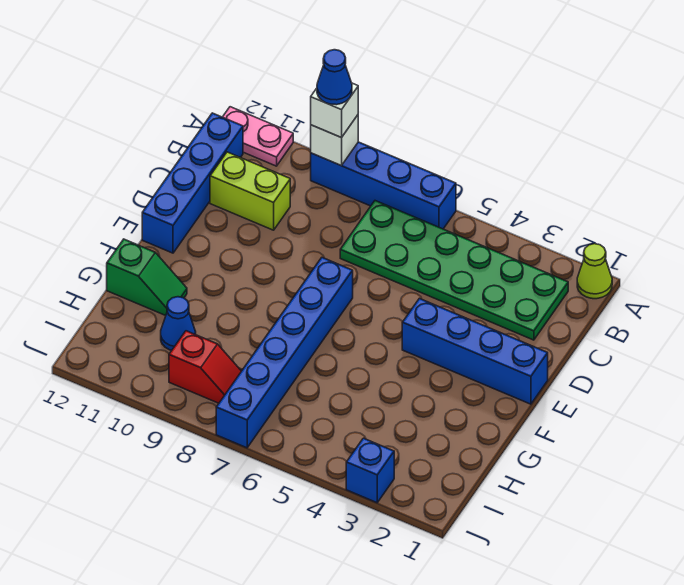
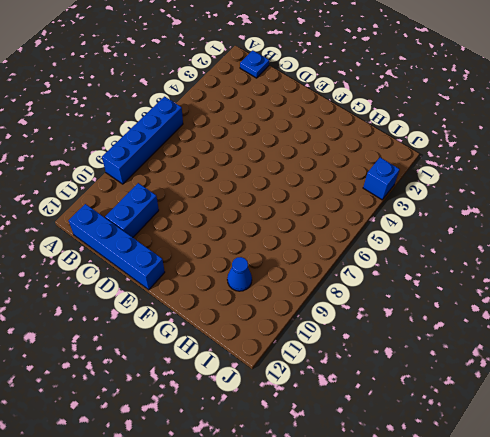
blue plate B1 level 1 -> none
blue brick C10:C11 level 1 -> lime brick C10:C11 level 1
none -> lime cone A1 level 1
none -> pink plate A11:A12 level 1
none -> green plate B2:C7 level 1

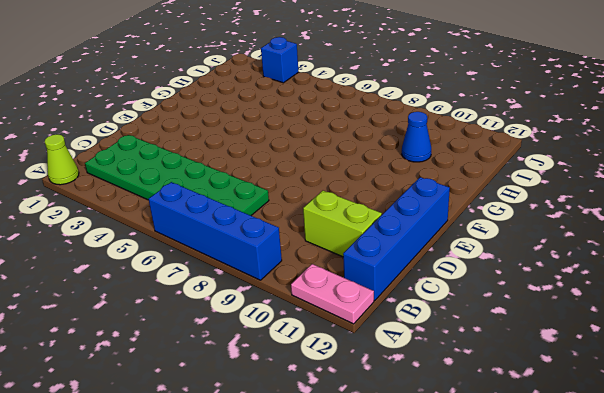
none -> blue brick E1:E4 level 1
none -> blue brick E7:J7 level 1
none -> green slope G11:G12 level 1 top 12

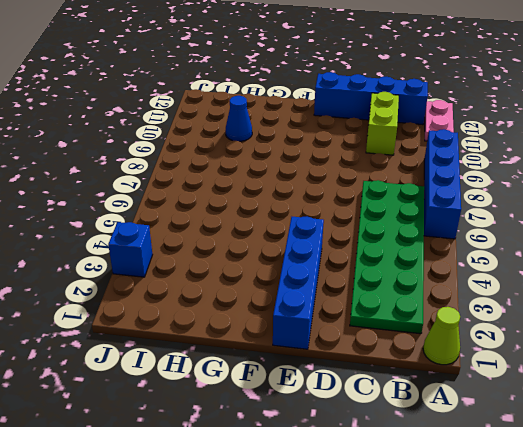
none -> blue brick E7:J7 level 1
none -> green slope G11:G12 level 1 top 12
none -> red slope I8:I9 level 1 top 9

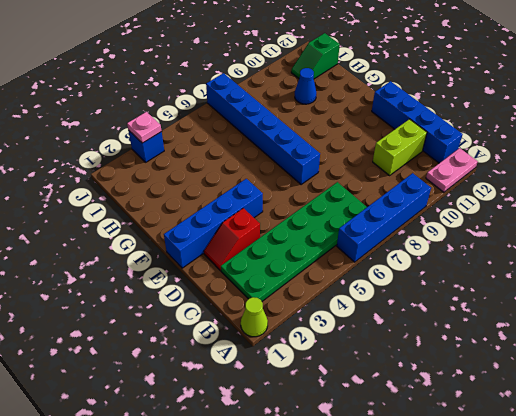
red slope D2:D3 level 1 top 3 -> red slope I8:I9 level 1 top 9
green slope I11:I12 level 1 top 12 -> green slope G11:G12 level 1 top 12
pink plate J3 level 2 -> none
none -> white brick A9 level 2
none -> white brick A9 level 3
none -> blue cone A9 level 4

